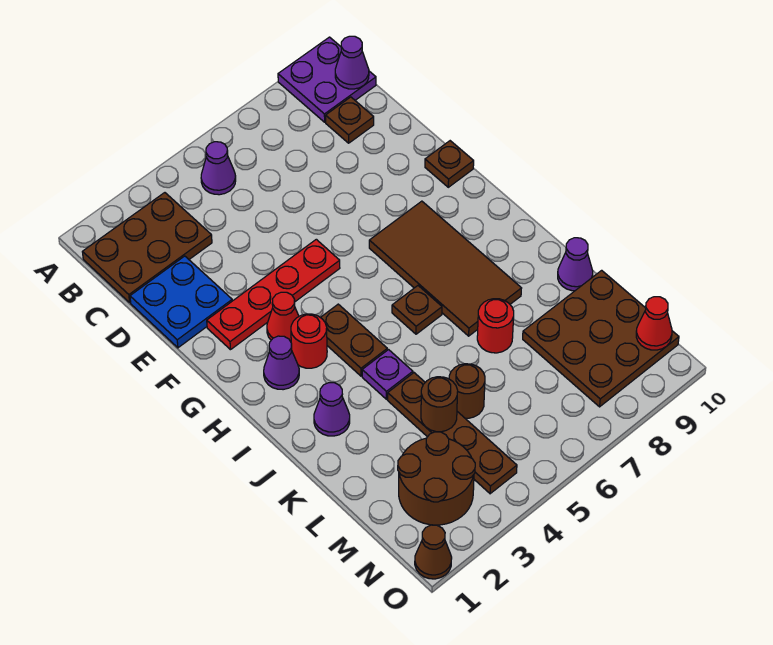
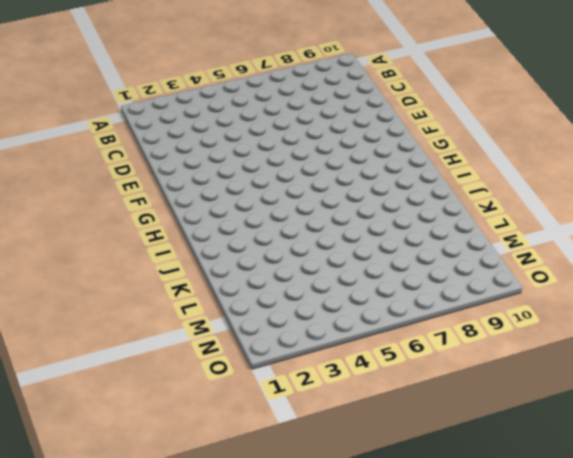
none -> purple plate A9:B10 level 1
none -> brown plate B1:C3 level 1
none -> purple cone B5 level 1

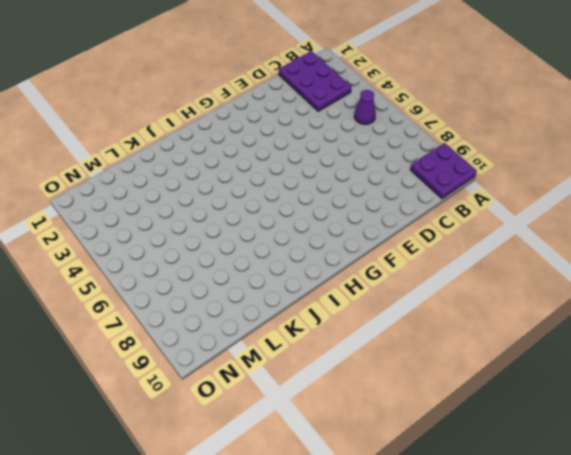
purple plate B1:C3 level 1 -> brown plate B1:C3 level 1
none -> brown plate C9 level 1
none -> blue plate D1:E2 level 1
none -> red plate F2:F5 level 1

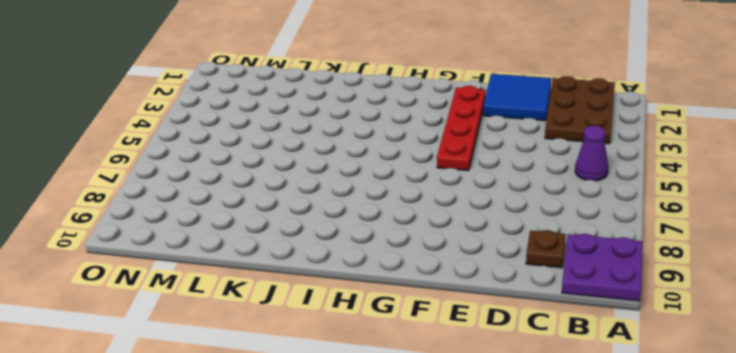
blue tile D1:E2 level 1 -> blue plate D1:E2 level 1
none -> brown plate F10 level 1
none -> red cone G3 level 1
none -> brown tile G7:J8 level 1

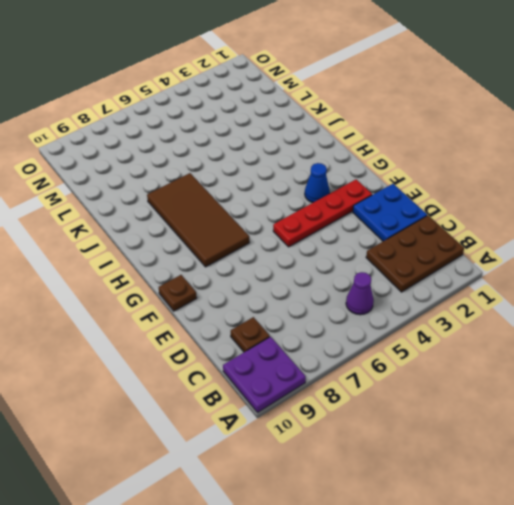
blue cone G3 level 1 -> red cone G3 level 1
none -> purple cone H2 level 1
none -> red round brick H3 level 1
none -> brown plate H4:I4 level 1

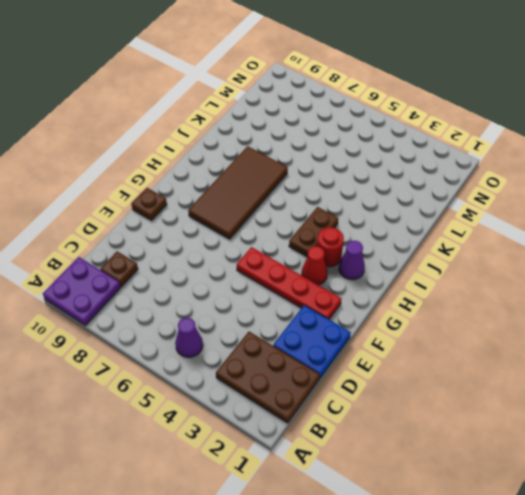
none -> brown plate I6 level 1
none -> purple cone J2 level 1
none -> purple plate J4 level 1

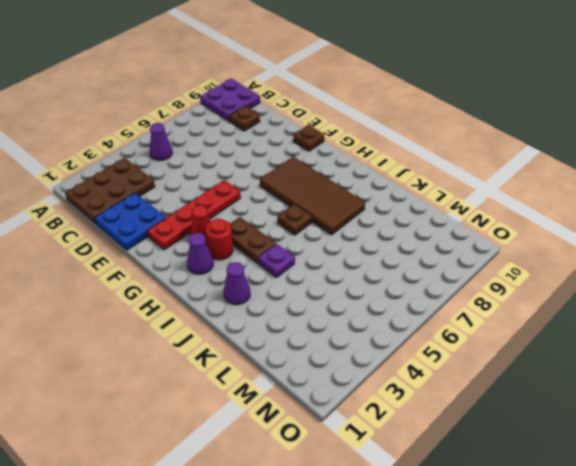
none -> brown plate K4:N4 level 1
none -> red round brick K7 level 1
none -> purple cone K10 level 1

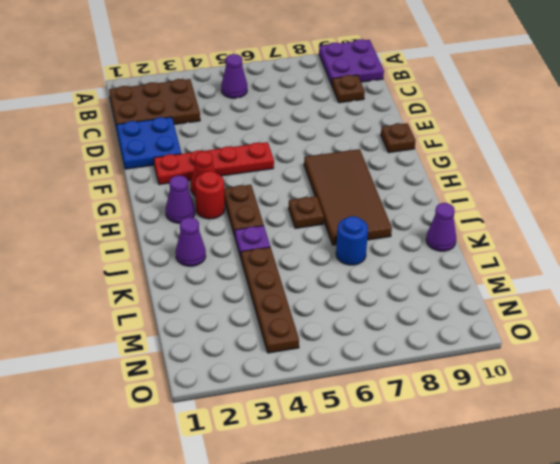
blue round brick K7 level 1 -> red round brick K7 level 1
none -> brown round brick L5 level 1
none -> brown plate L8:N10 level 1
none -> brown round brick M2:N3 level 1

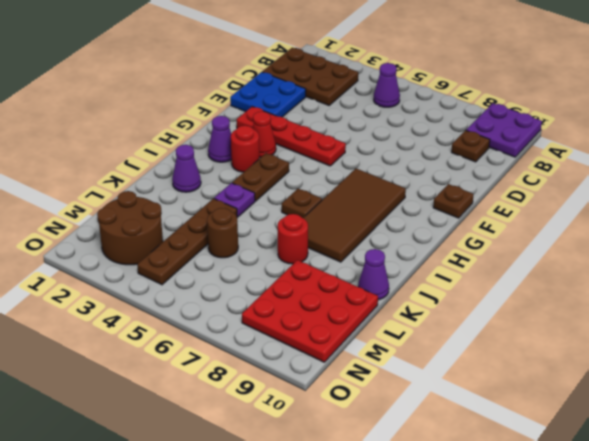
red plate L8:N10 level 1 -> brown plate L8:N10 level 1
none -> brown cone O1 level 1
none -> purple cone B10 level 2
none -> brown round brick L4 level 2

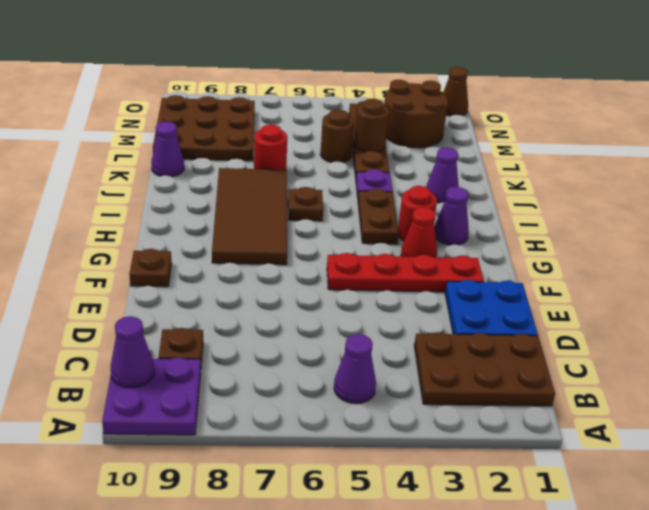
none -> red cone N10 level 2

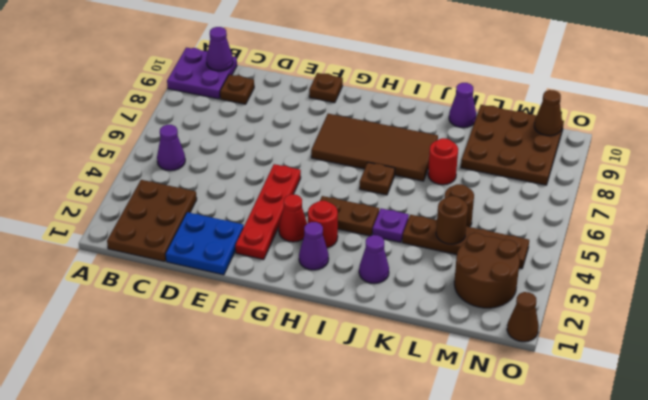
brown cone N10 level 2 -> red cone N10 level 2

